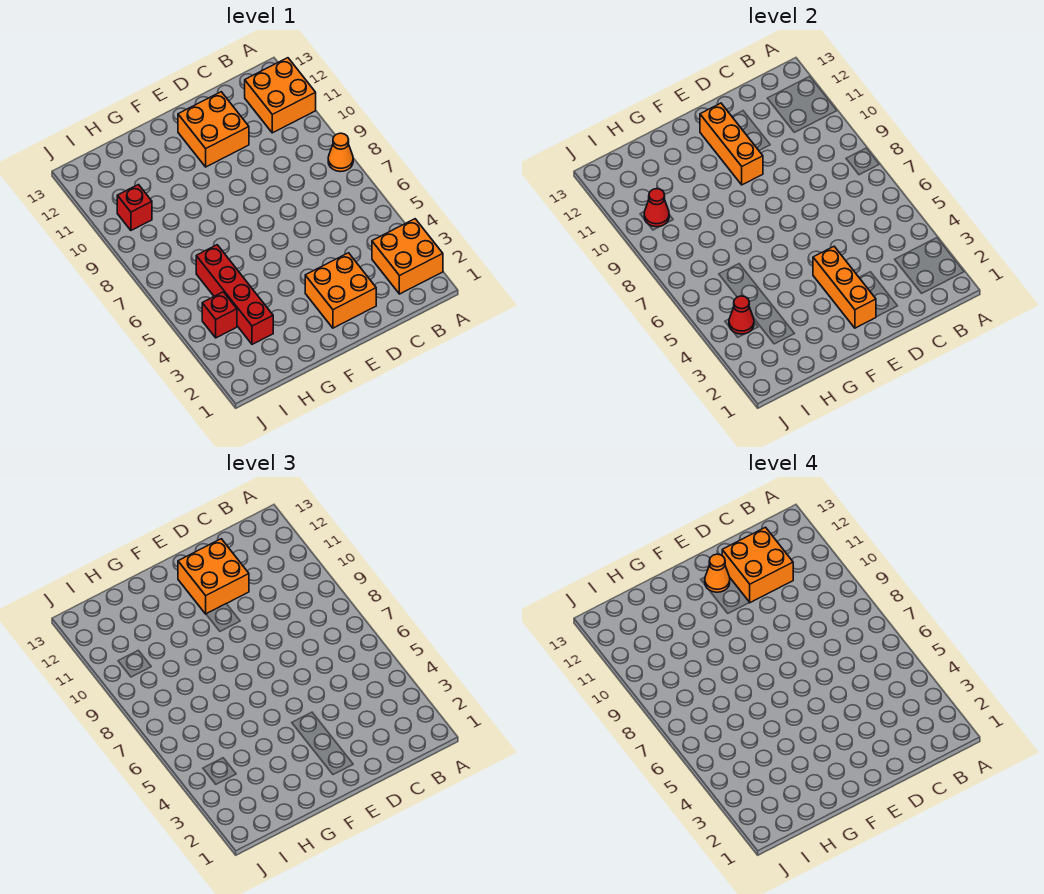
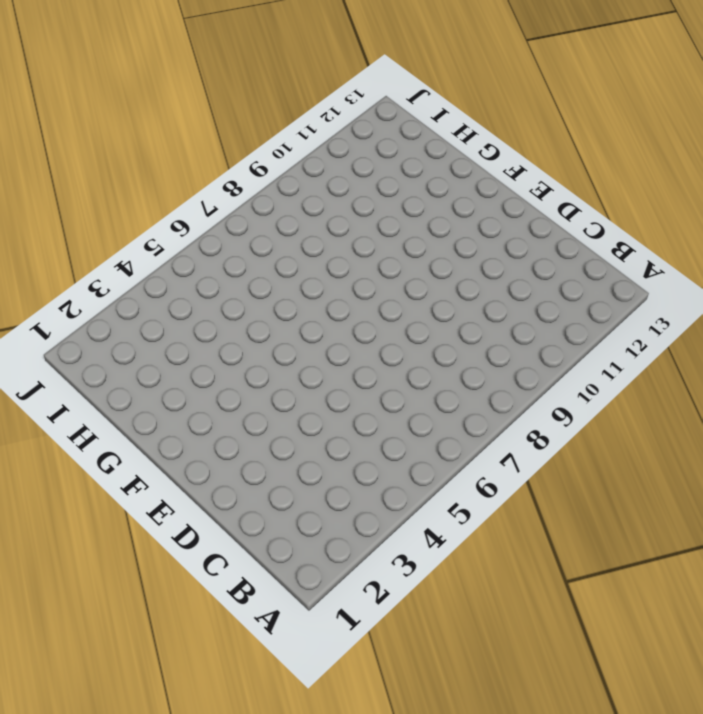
none -> orange brick A2:B3 level 1
none -> orange cone A8 level 1
none -> orange brick A11:B12 level 1

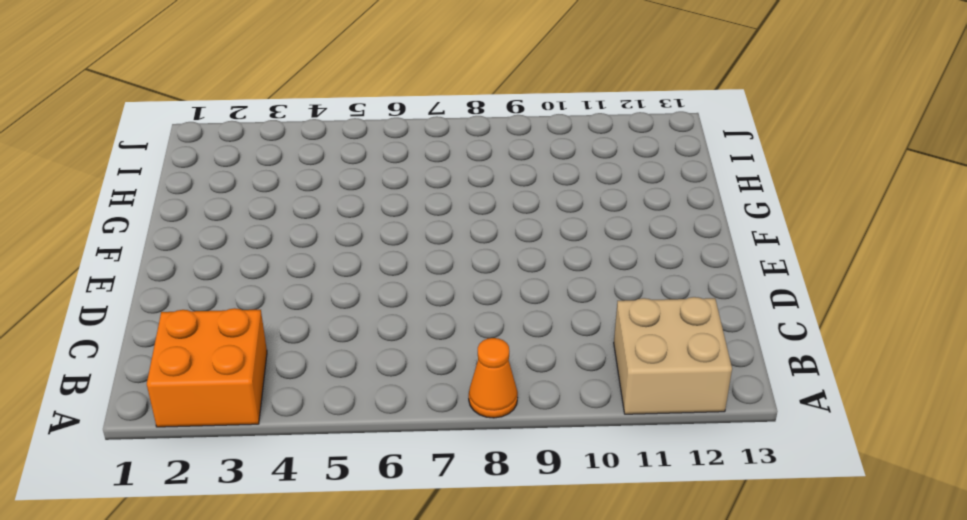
tan brick A11:B12 level 1 -> orange brick A11:B12 level 1
none -> orange brick D2:E3 level 1
none -> orange brick D11:E12 level 1
none -> red brick H3:H6 level 1

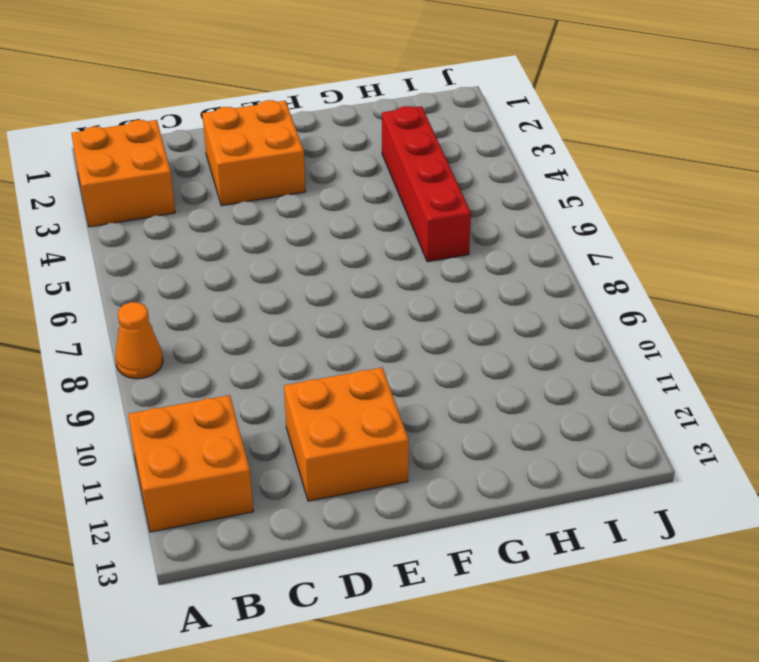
none -> red brick I4 level 1
none -> red brick I10 level 1
none -> orange brick E2:E4 level 2

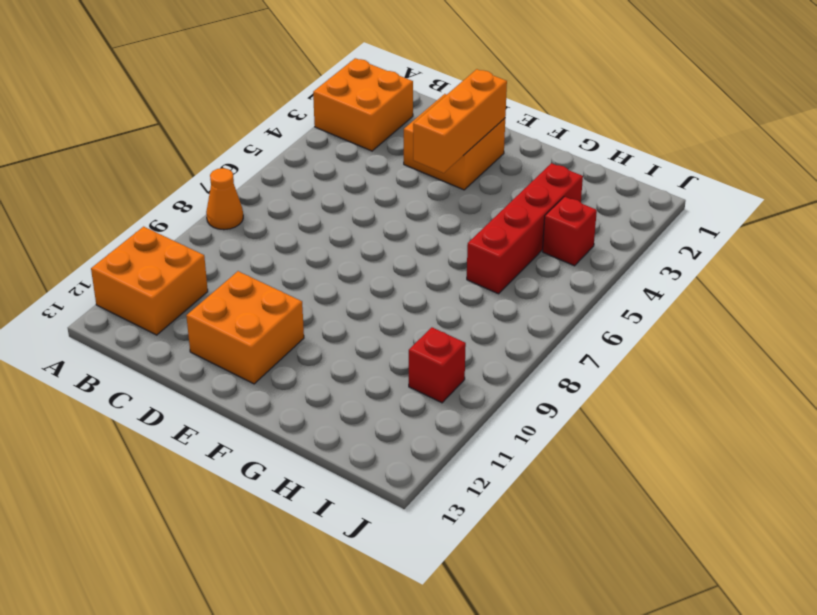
none -> orange brick E10:E12 level 2
none -> red cone I4 level 2
none -> red cone I10 level 2

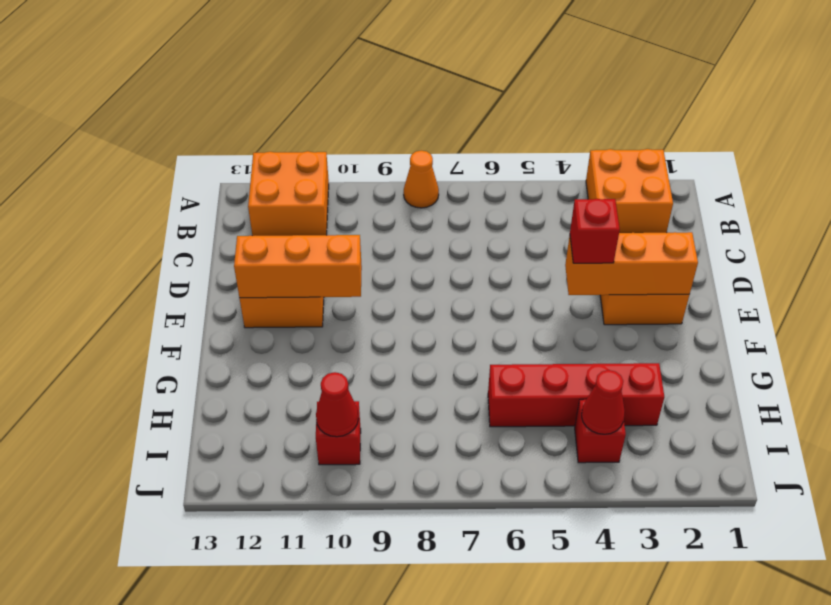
red brick E4 level 3 -> none
none -> orange brick D11:E12 level 3
none -> orange brick C11:D12 level 4
none -> orange cone E12 level 4

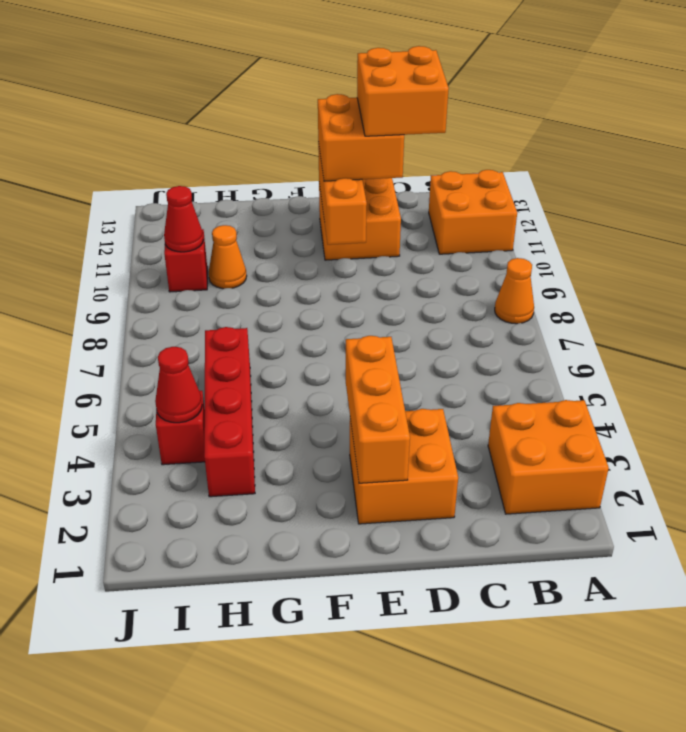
orange cone H10 level 1 -> orange cone E12 level 4

